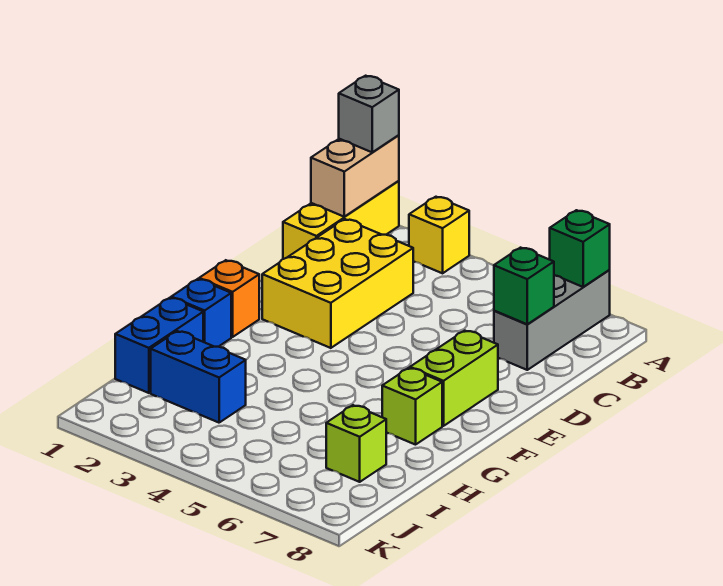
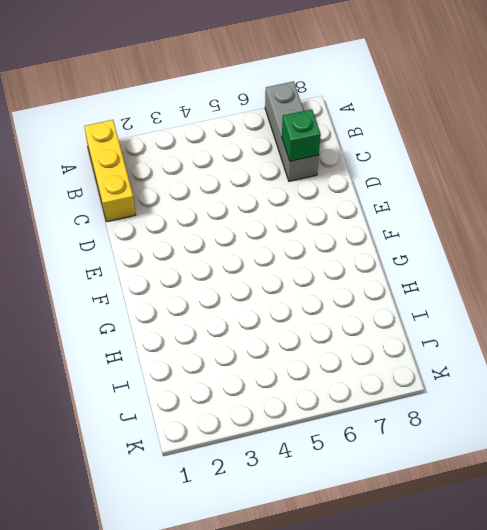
none -> yellow brick A3 level 1
none -> yellow brick C2:E3 level 1
none -> lime brick E7:F7 level 1

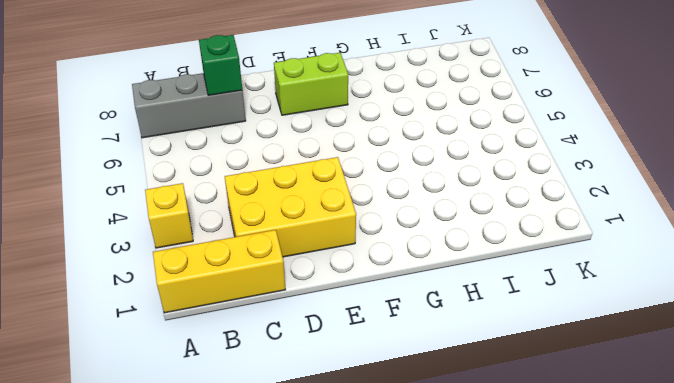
none -> orange brick F1 level 1
none -> blue brick G1 level 1
none -> lime brick G7 level 1

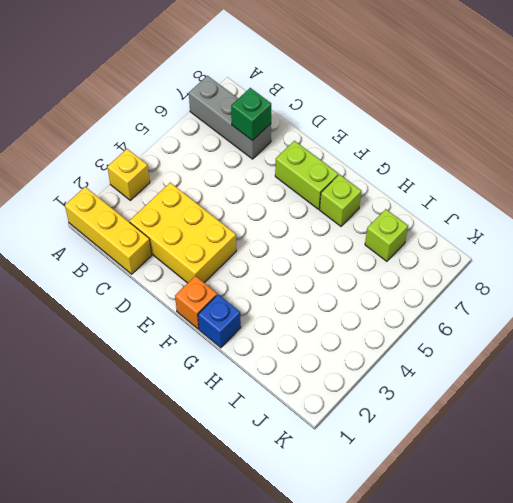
none -> blue brick H1:I1 level 1
none -> blue brick I2:I3 level 1
none -> tan brick A1:B1 level 2

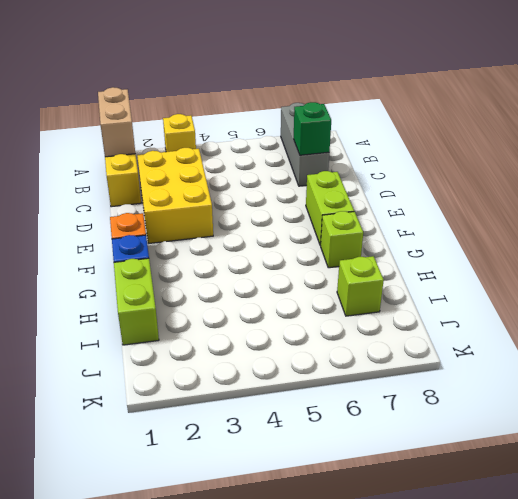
lime brick H1:I1 level 1 -> blue brick H1:I1 level 1
none -> blue brick I2:I3 level 1
none -> green brick A7 level 2
none -> grey brick A1 level 3

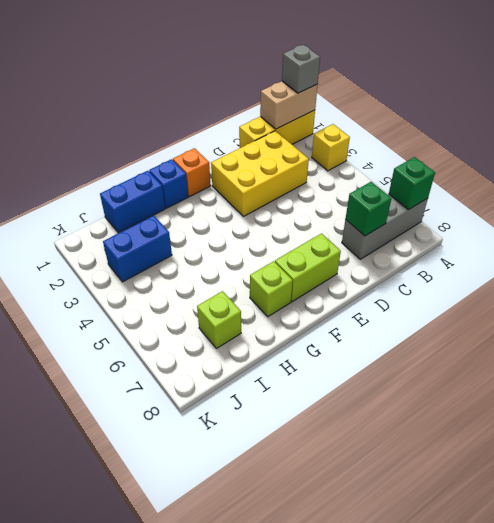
blue brick I3:J3 level 1 -> blue brick I2:I3 level 1

